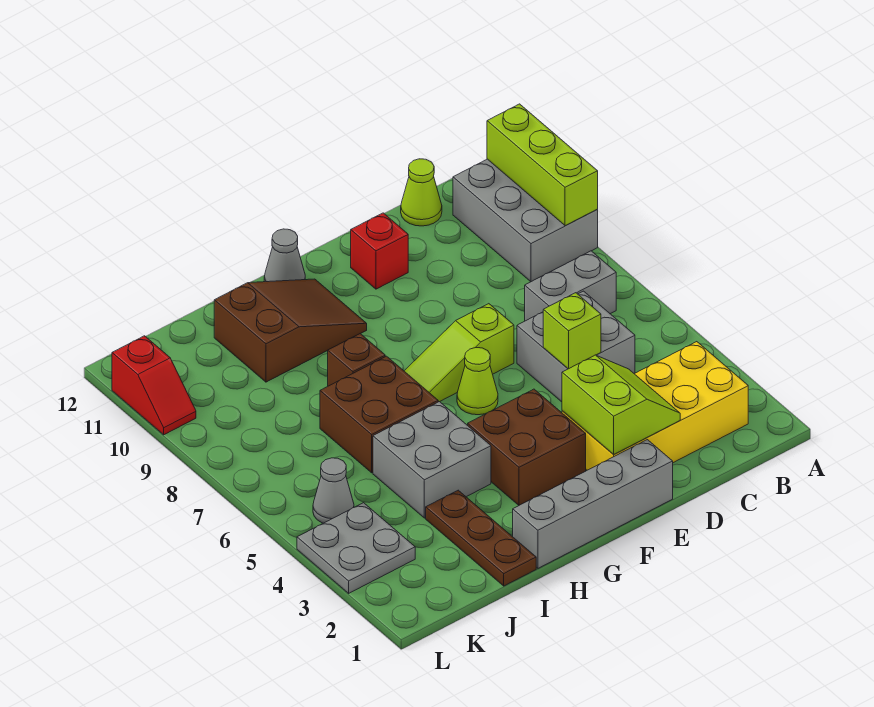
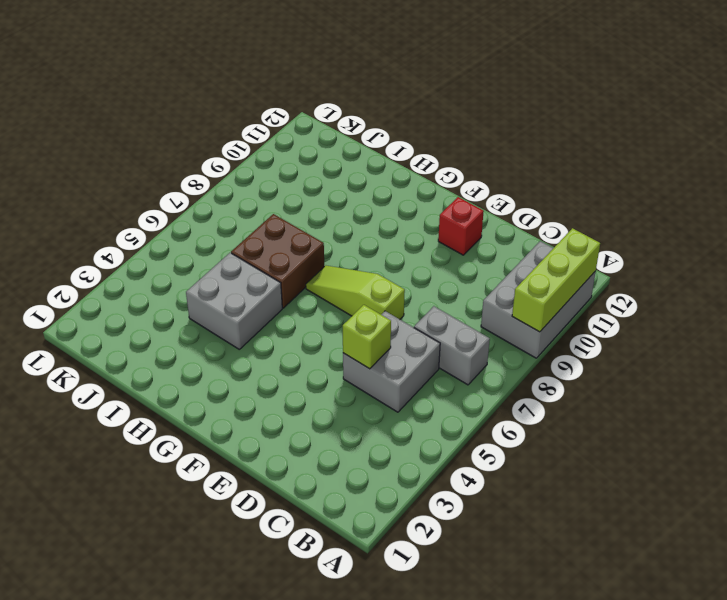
none -> yellow brick B2:E3 level 1
none -> lime cone C12 level 1
none -> grey brick E1:H1 level 1

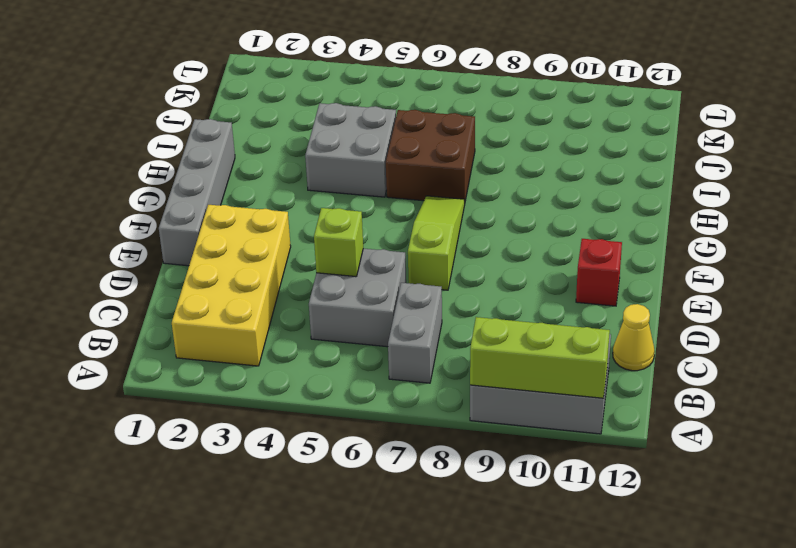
yellow cone C12 level 1 -> lime cone C12 level 1
none -> brown brick F3:G4 level 1
none -> lime cone F6 level 1
none -> brown slope G10:I11 level 1 top I

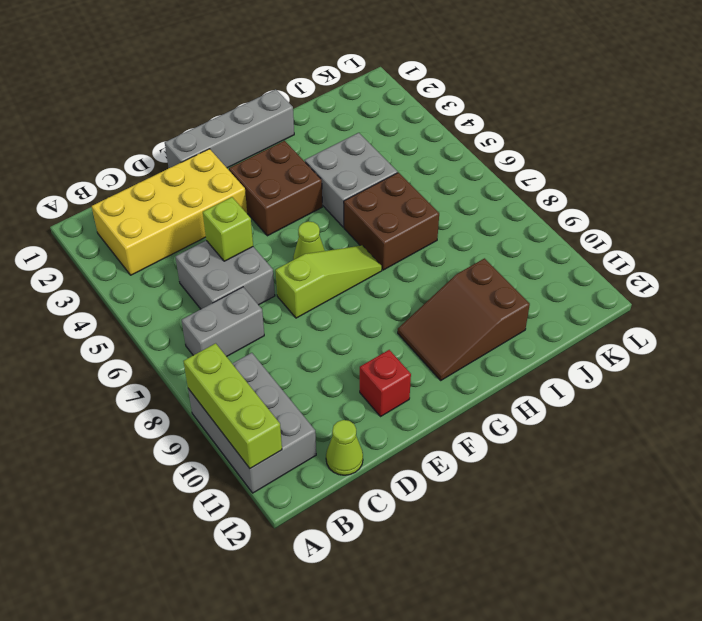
none -> grey cone G12 level 1
none -> brown brick H8 level 1
none -> brown plate I1:I3 level 1

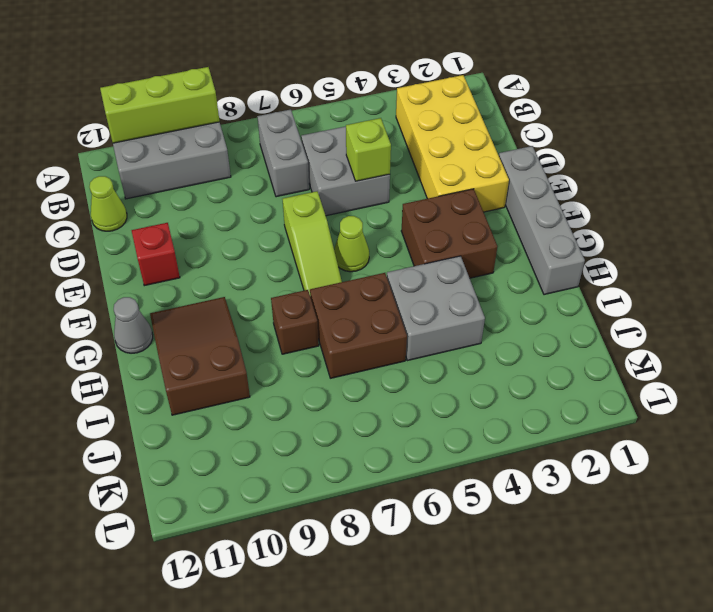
none -> brown plate I1:I3 level 1
none -> grey plate K3:L4 level 1
none -> grey cone K5 level 1

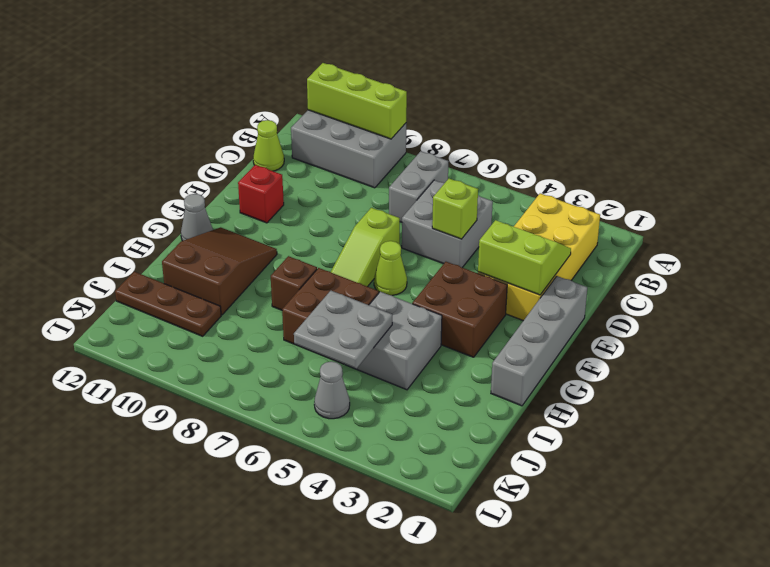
grey plate I5:J6 level 2 -> grey plate K3:L4 level 1
brown plate J10:J12 level 1 -> brown plate I1:I3 level 1
none -> red slope L10:L11 level 1 top 11

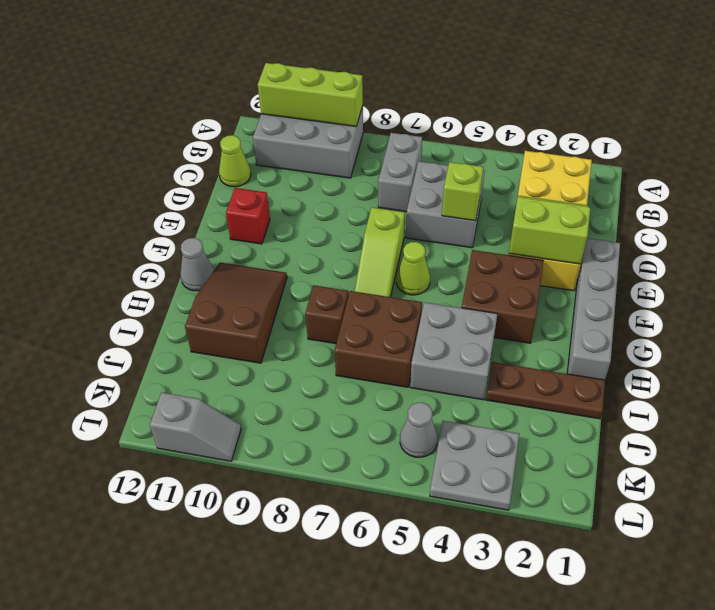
grey slope L10:L11 level 1 top 11 -> red slope L10:L11 level 1 top 11

